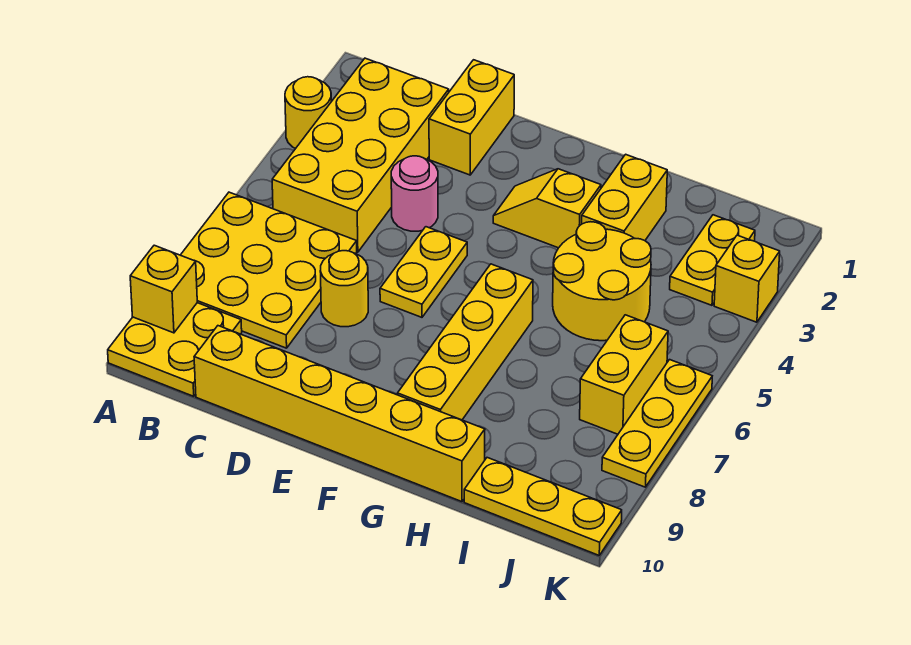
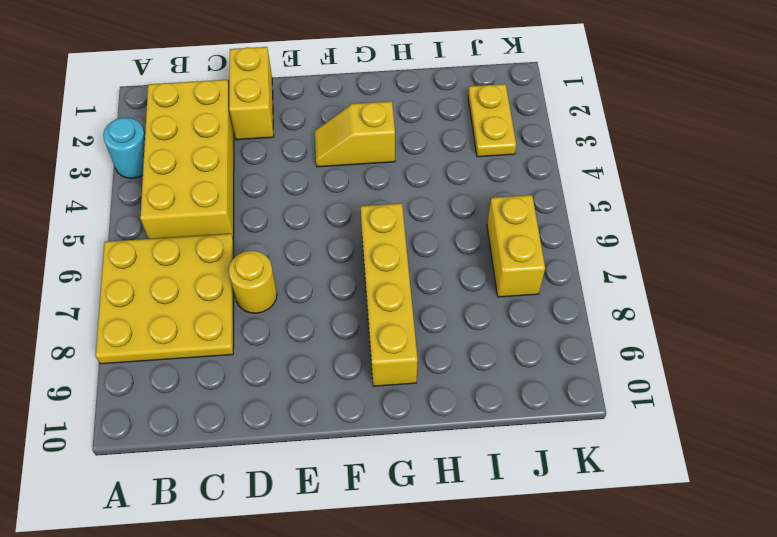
cyan round brick A3 level 1 -> yellow round brick A3 level 1
none -> yellow plate A9:B10 level 1
none -> yellow brick C10:H10 level 1
none -> pink round brick D4 level 1

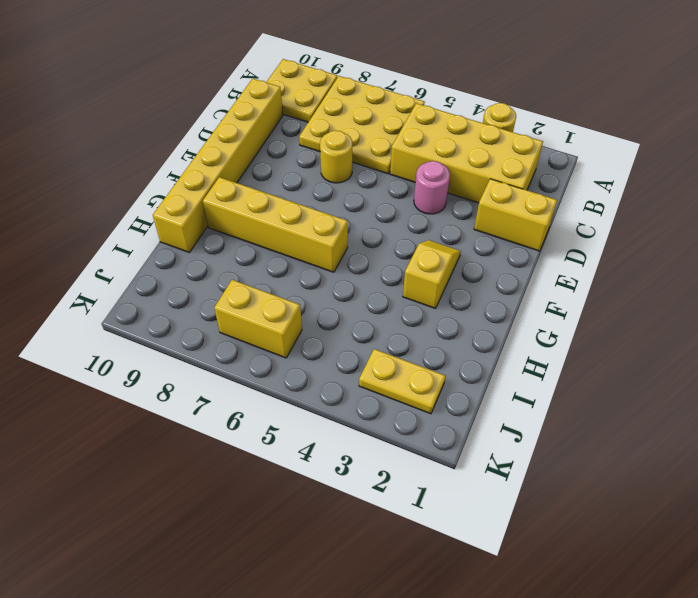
none -> yellow plate E5:E6 level 1
none -> yellow brick H2:H3 level 1
none -> yellow round brick H4:I5 level 1

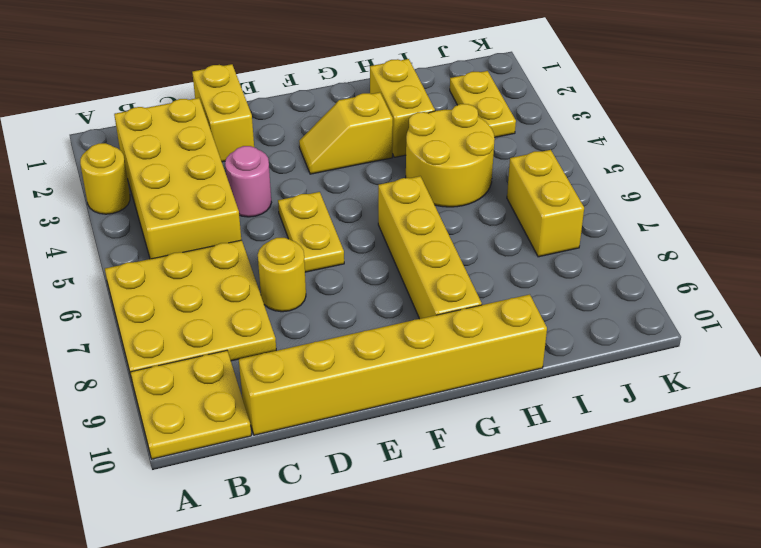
none -> yellow plate I10:K10 level 1
none -> yellow brick K3 level 1
none -> yellow plate K6:K8 level 1

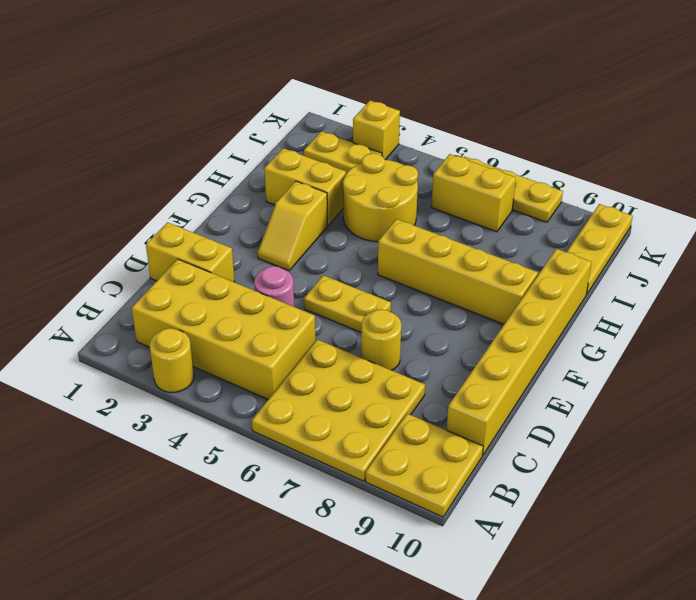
none -> yellow brick A9 level 2

